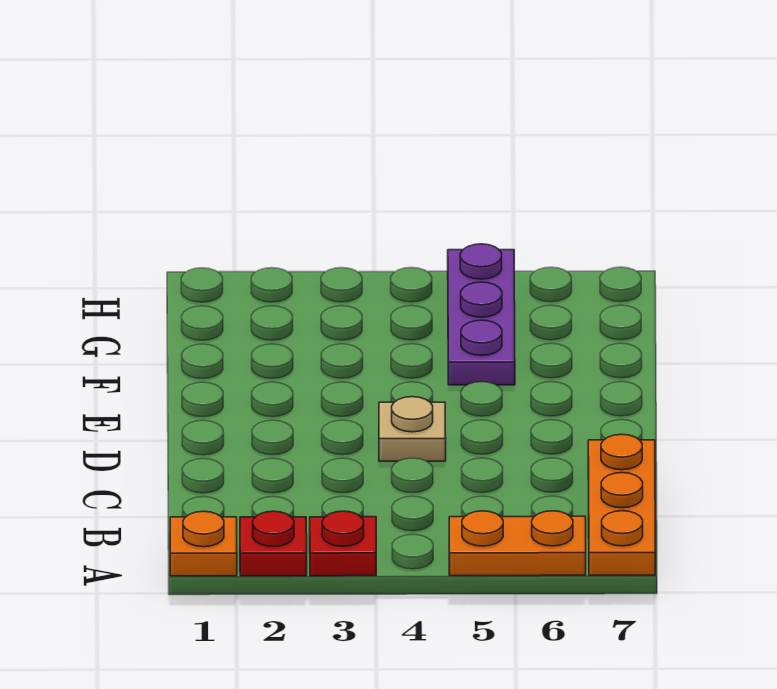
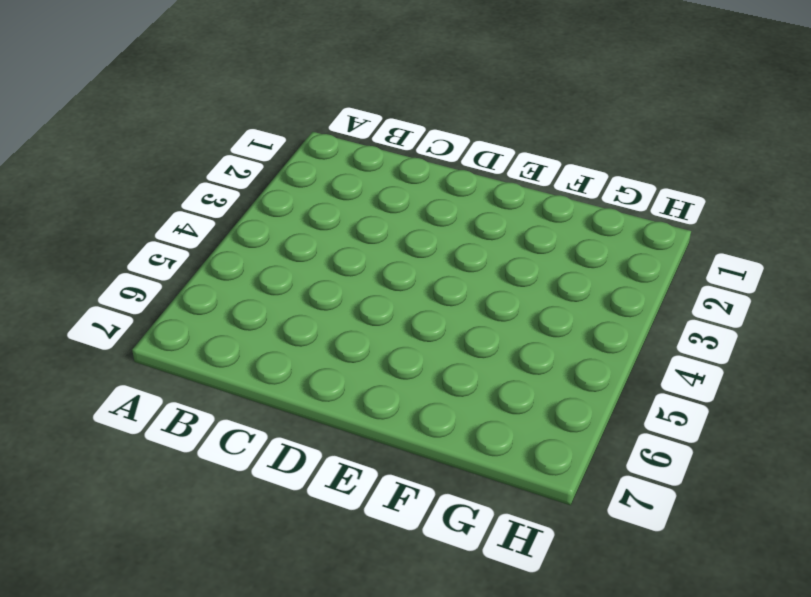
none -> orange plate A1 level 1
none -> red plate A2 level 1

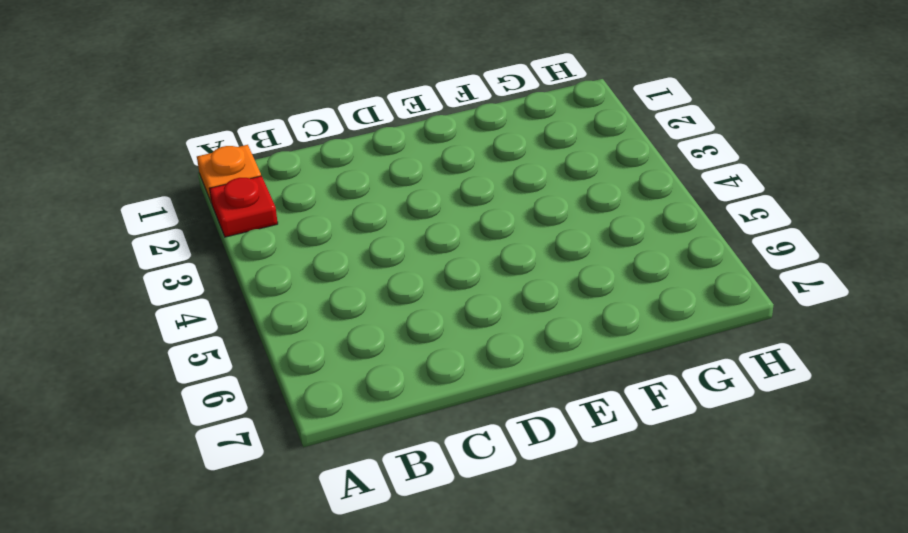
none -> red plate A3 level 1
none -> orange plate A5:A6 level 1

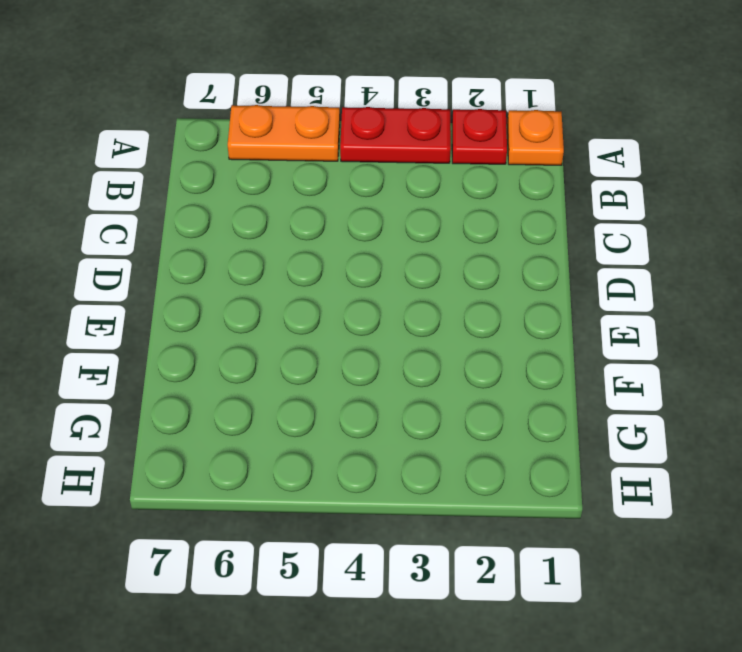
red plate A3:A4 level 1 -> red plate A3 level 1
none -> orange plate A7:C7 level 1
none -> tan plate D4 level 1

